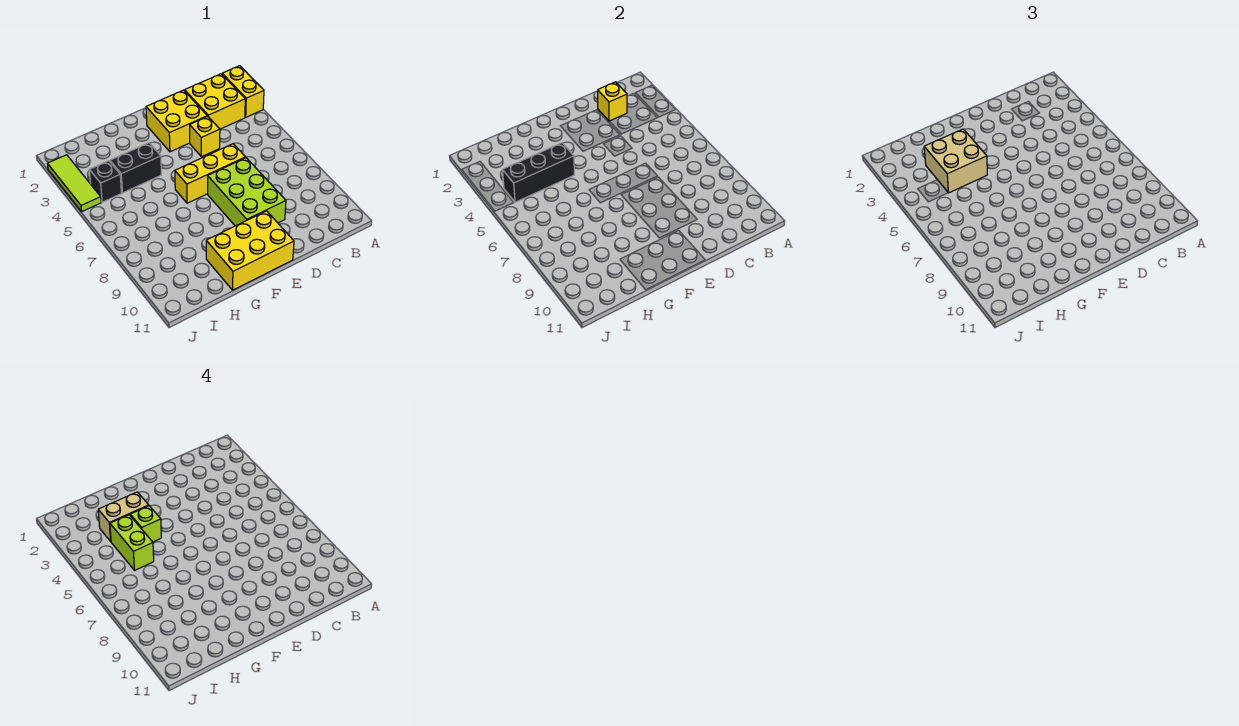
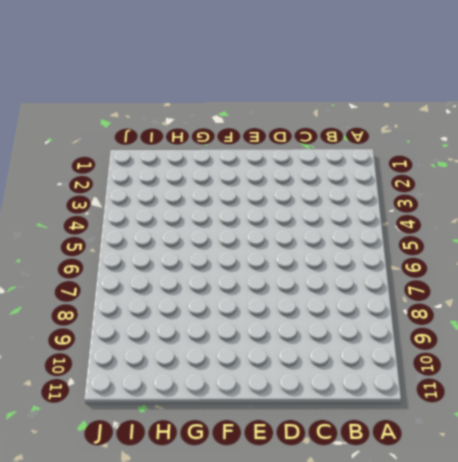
none -> yellow brick A2:A3 level 1
none -> yellow brick B2:C3 level 1
none -> yellow brick D2:E3 level 1

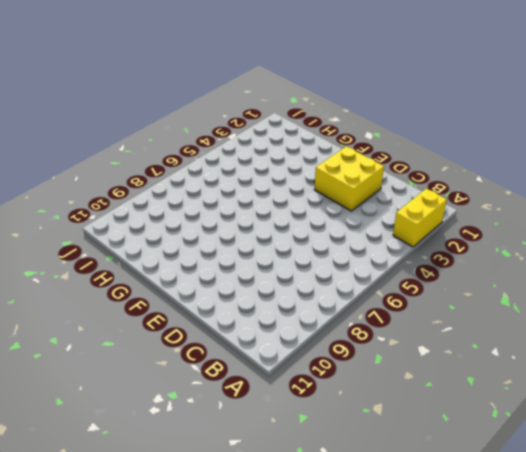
none -> yellow brick B2:C3 level 1
none -> yellow brick D4 level 1
none -> yellow brick D6:F6 level 1

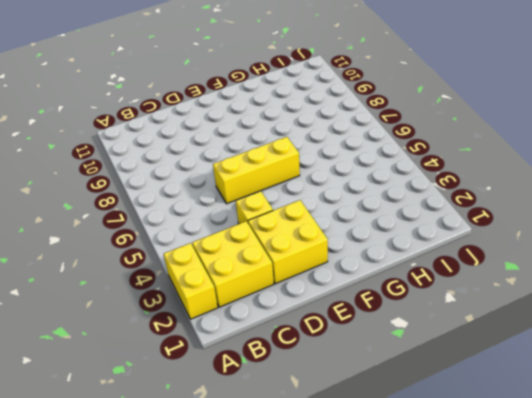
none -> lime brick D7:E9 level 1
none -> yellow brick E10:G11 level 1
none -> black brick G4:H4 level 1

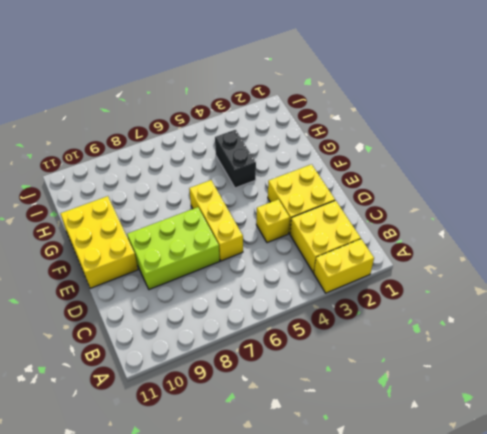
none -> black brick I4 level 1
none -> lime tile J2:J4 level 1
none -> yellow brick C2 level 2

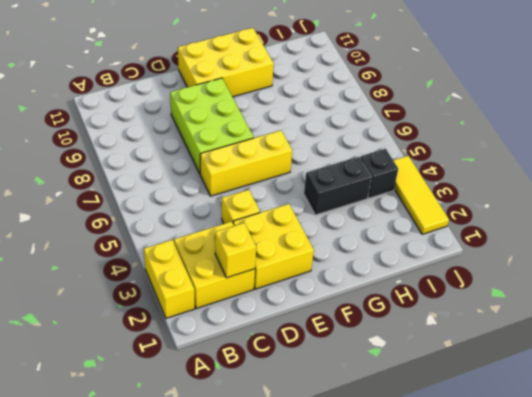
yellow tile J2:J4 level 1 -> lime tile J2:J4 level 1
none -> black brick G4:I4 level 2
none -> tan brick G3:H4 level 3
none -> tan brick G3:H3 level 4

